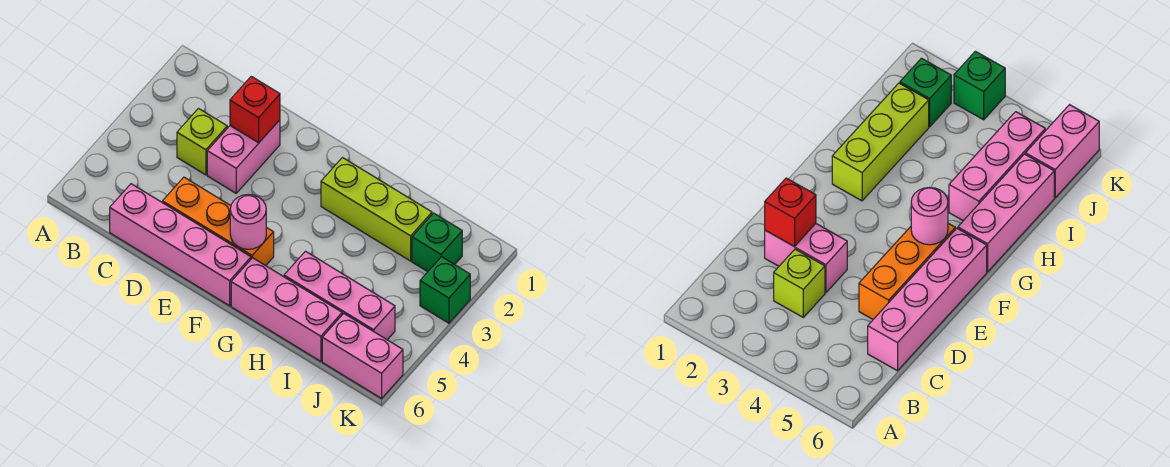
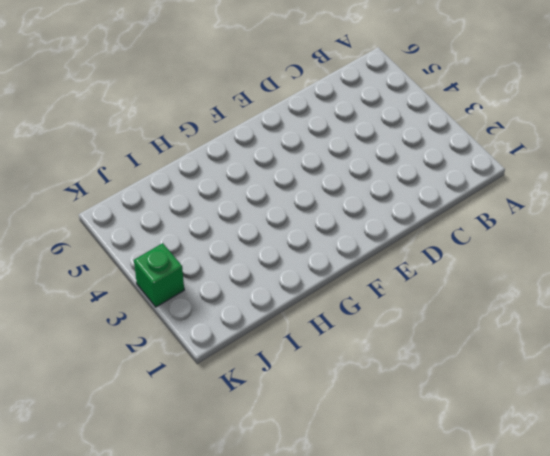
none -> lime brick C3 level 1
none -> pink brick C6:F6 level 1
none -> pink brick D2:D3 level 1

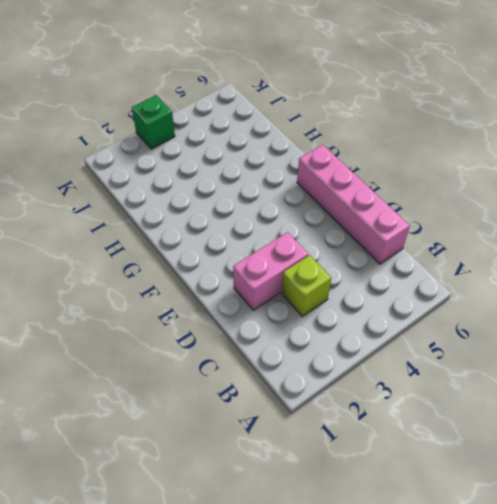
none -> orange brick D5:F5 level 1
none -> lime brick G2:I2 level 1
none -> pink brick G6:I6 level 1

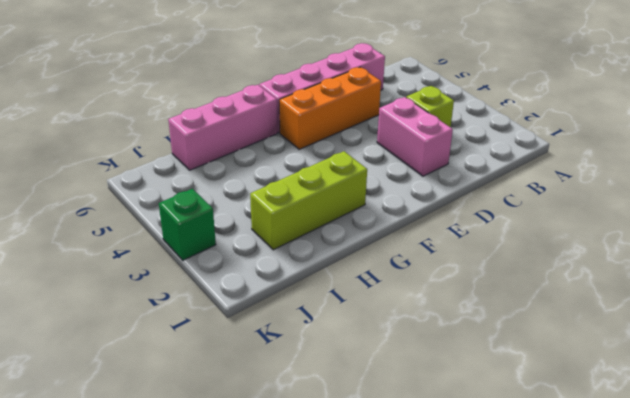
none -> pink brick H5:J5 level 1
none -> green brick J2 level 1
none -> pink brick J6:K6 level 1

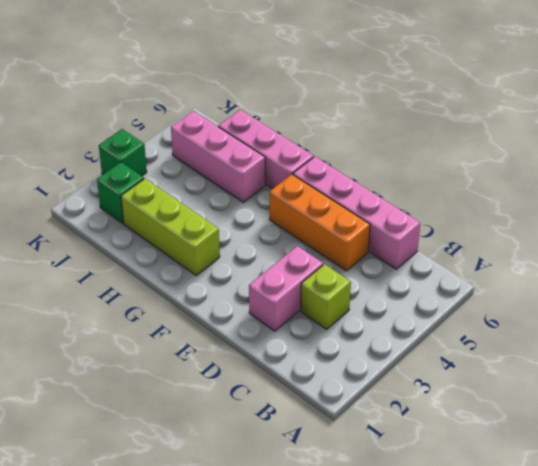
none -> pink brick J6:K6 level 1
none -> red brick D2 level 2
none -> pink round brick F5 level 2

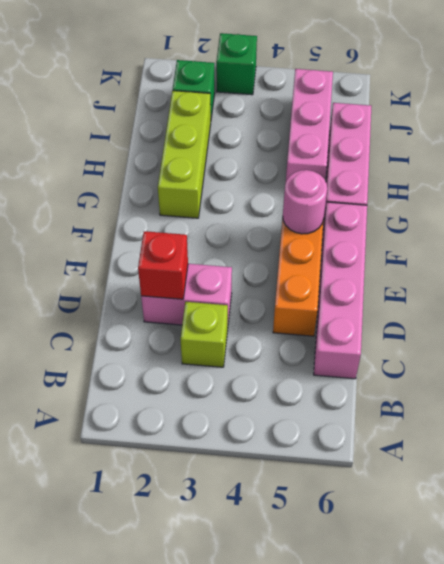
none -> pink brick J6:K6 level 1

